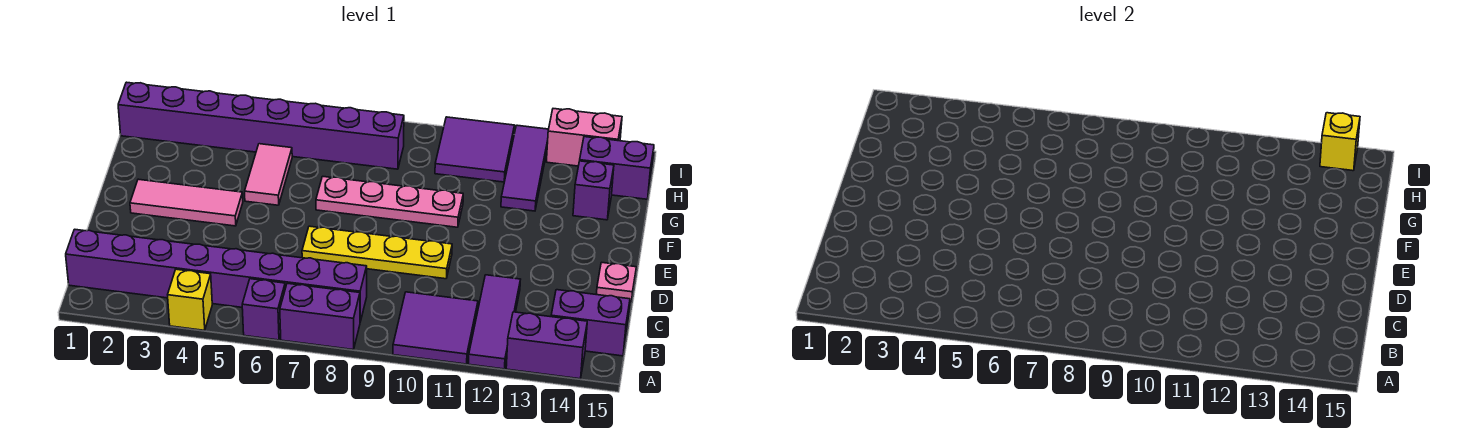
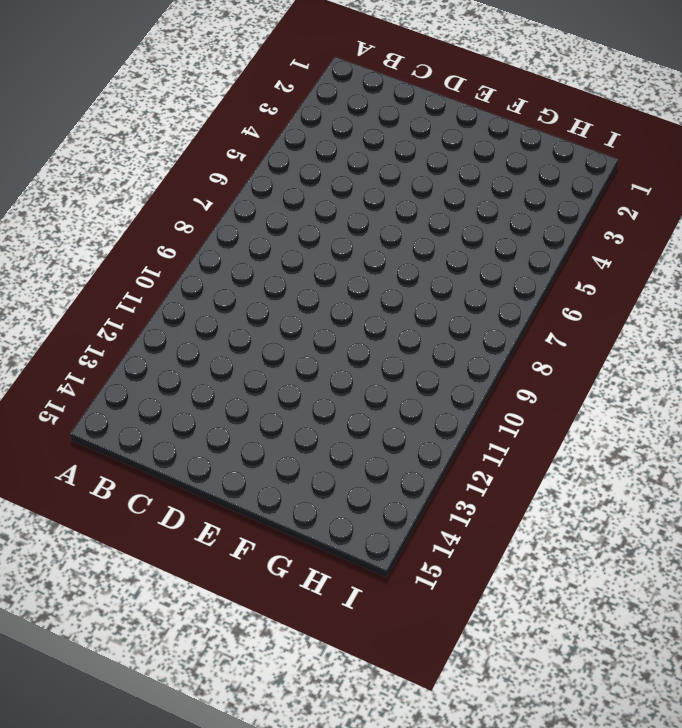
none -> yellow brick A4 level 1
none -> purple brick A6 level 1
none -> purple brick A7:A8 level 1

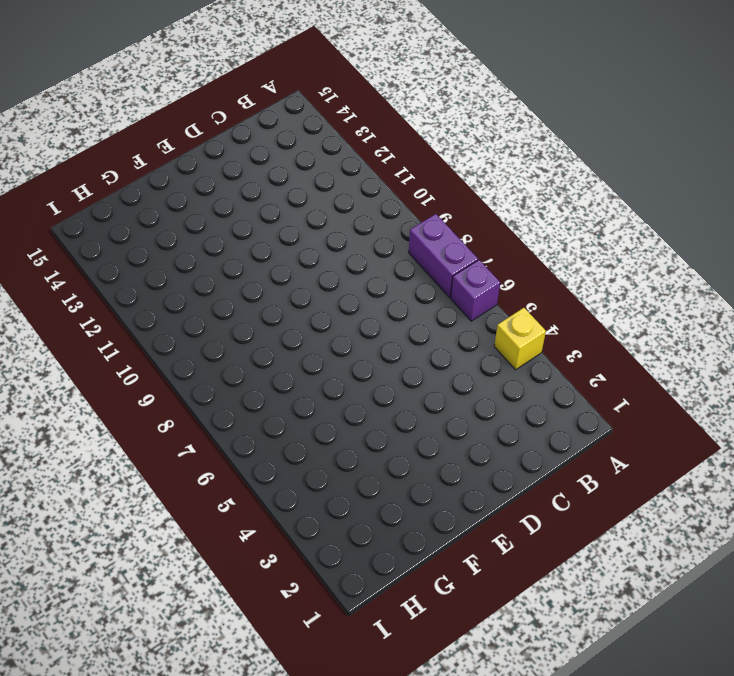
none -> purple tile A10:B11 level 1
none -> purple tile A12:C12 level 1
none -> purple brick A13:A14 level 1

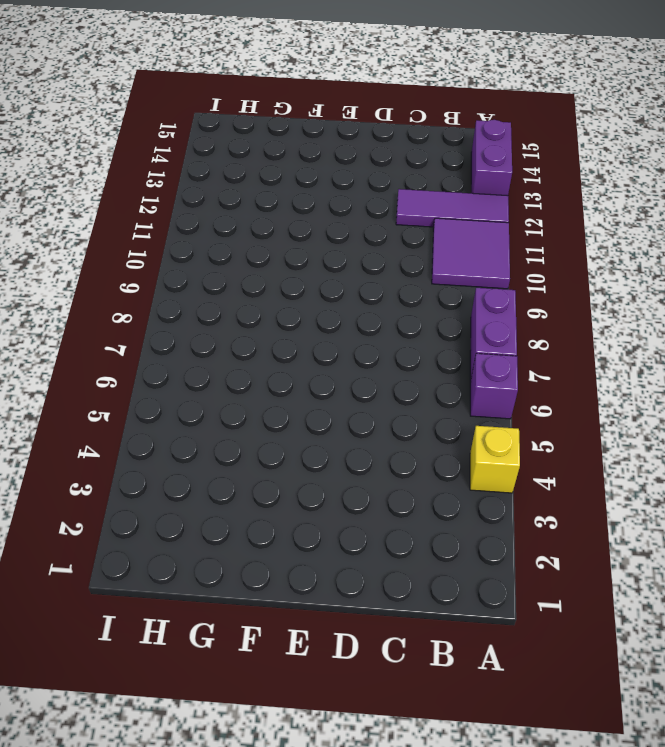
none -> purple brick B1:B8 level 1
none -> purple brick B14:B15 level 1
none -> yellow plate D7:D10 level 1

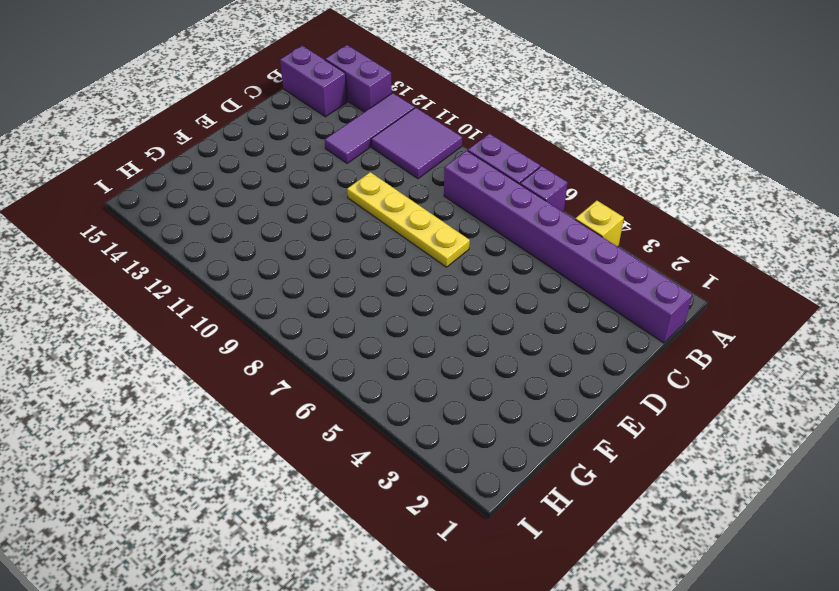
none -> pink plate D15 level 1
none -> pink tile E2:E4 level 1
none -> pink tile F5:G5 level 1

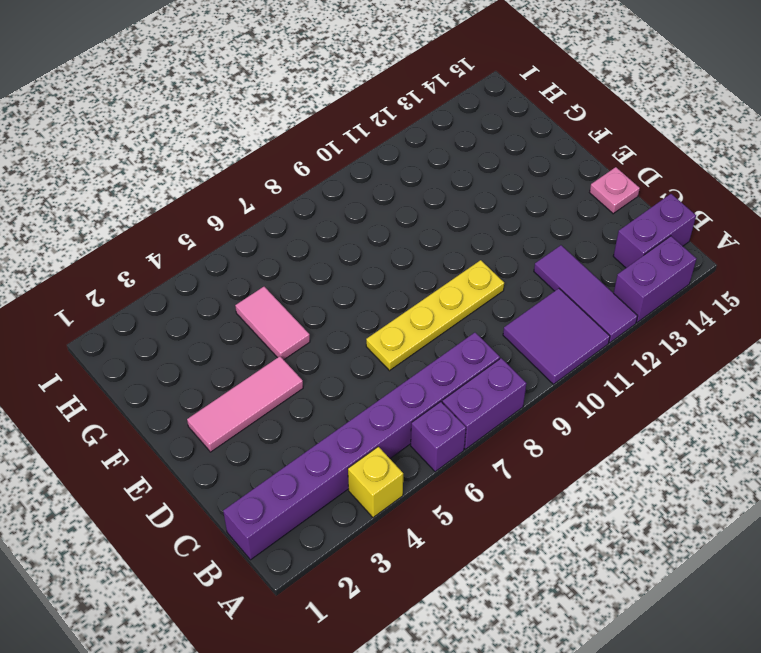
none -> pink plate F7:F10 level 1
none -> purple tile G12:I12 level 1
none -> purple brick G14 level 1

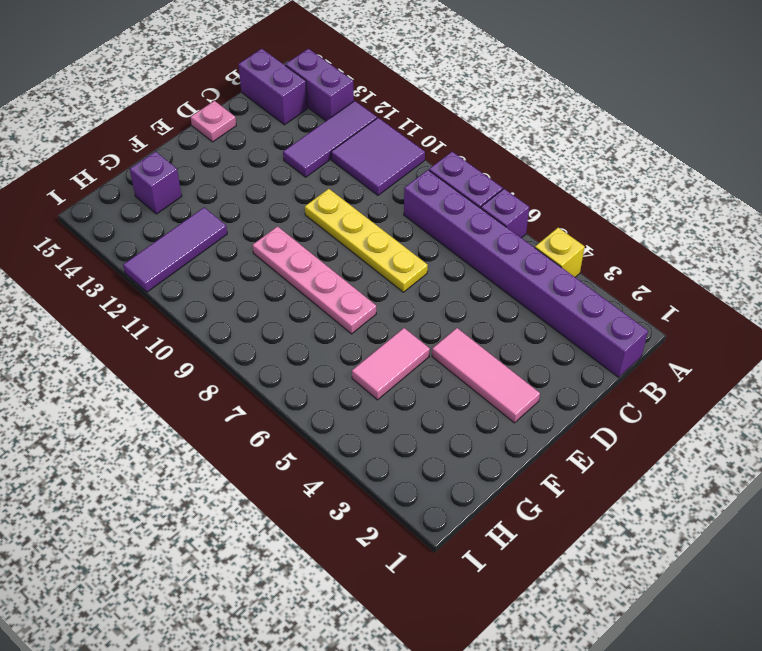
none -> purple brick H1:H8 level 1
none -> purple tile H10:I11 level 1
none -> purple brick H14:H15 level 1

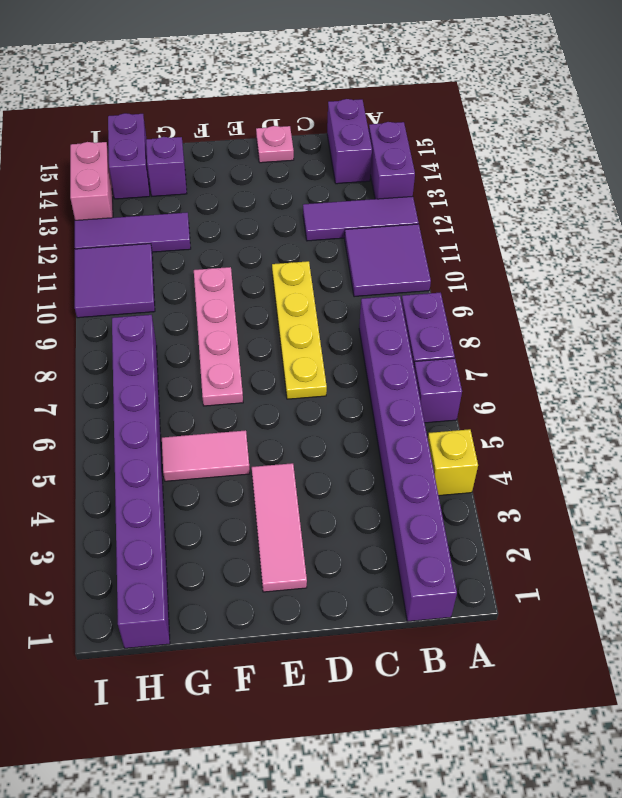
none -> yellow brick I14 level 2

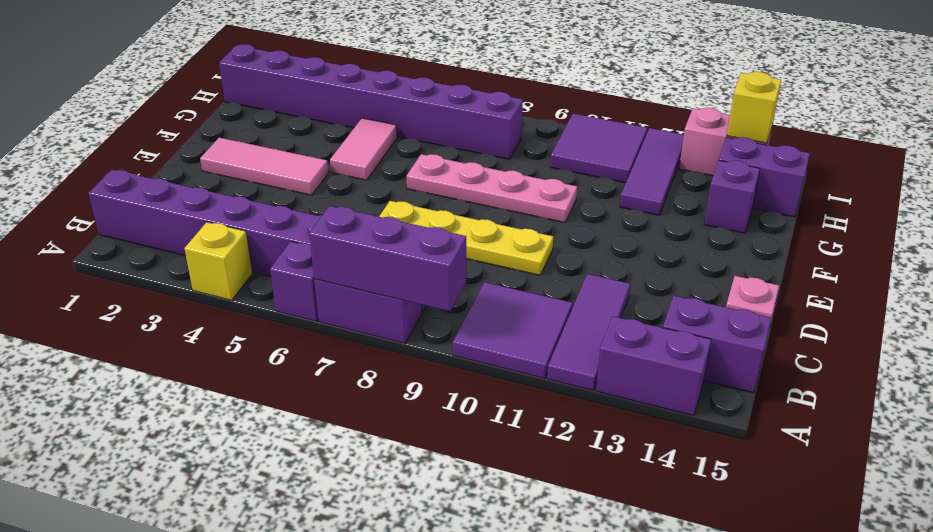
purple brick A7:A9 level 2 -> none

